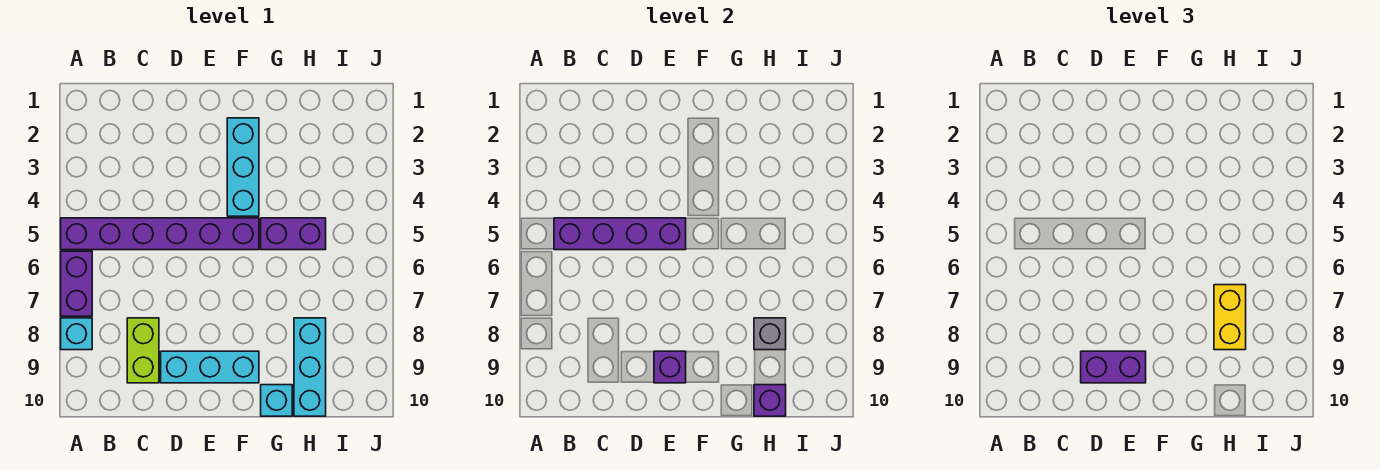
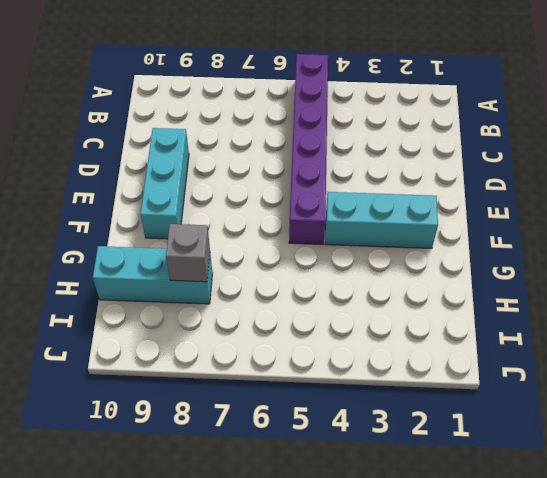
none -> purple brick A6:A7 level 1
none -> cyan brick A8 level 1
none -> lime brick C8:C9 level 1

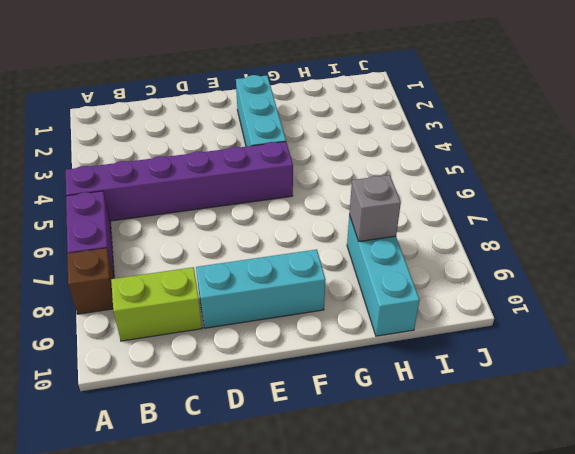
brown brick A8 level 1 -> cyan brick A8 level 1
lime brick B9:C9 level 1 -> lime brick C8:C9 level 1
none -> purple brick G5:H5 level 1
none -> cyan brick G10 level 1
none -> purple brick B5:E5 level 2

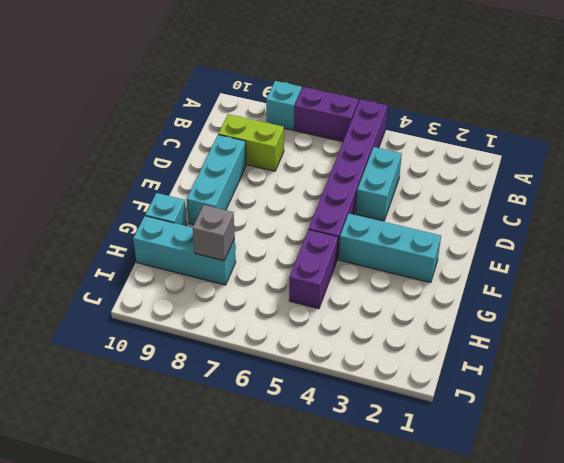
cyan brick C4:D4 level 1 -> none
none -> purple brick B5:E5 level 2
none -> purple brick E9 level 2
none -> purple brick H10 level 2

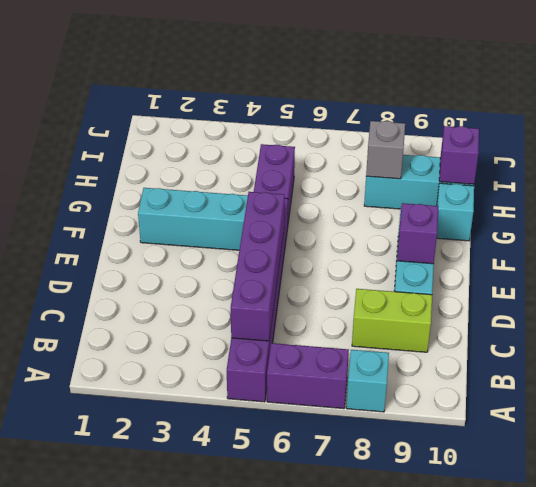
none -> purple brick D9:E9 level 3
none -> yellow brick H7:H8 level 3

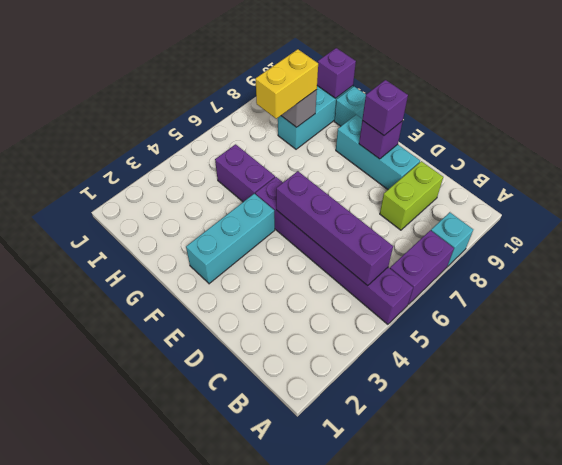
purple brick E9 level 3 -> purple brick D9:E9 level 3

